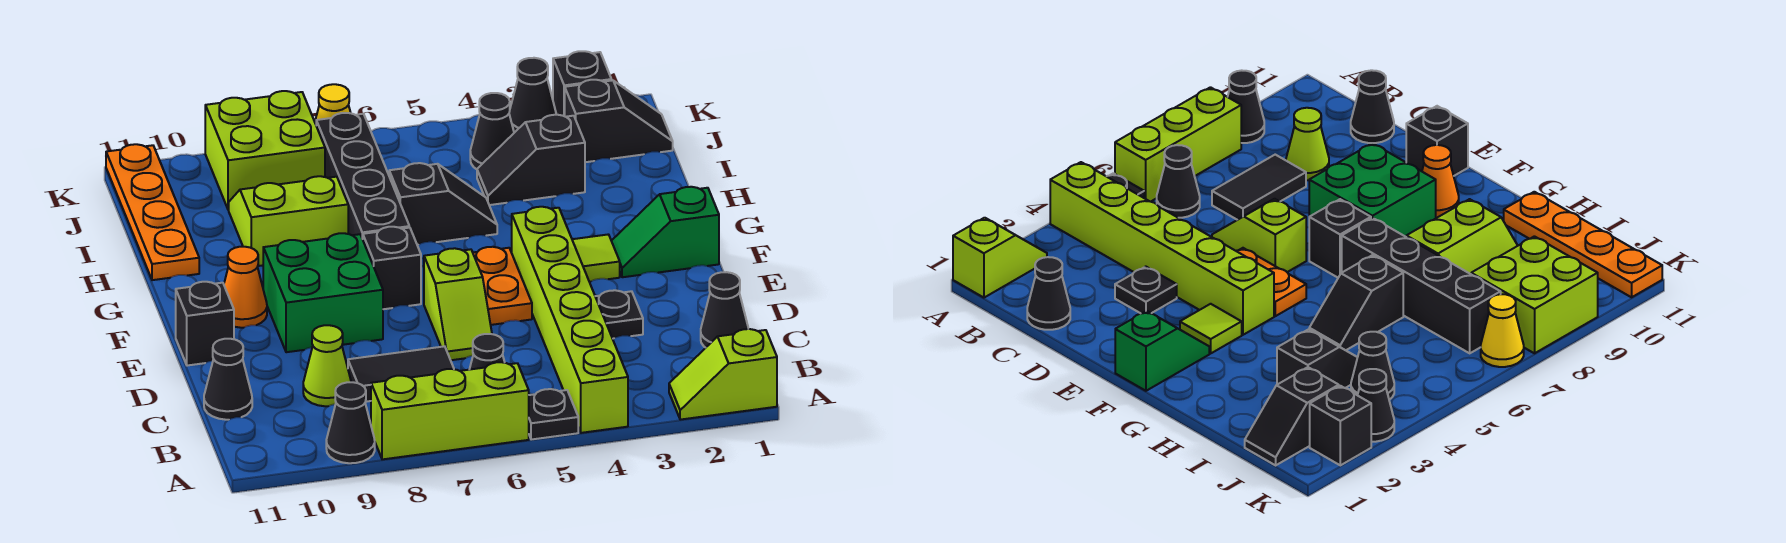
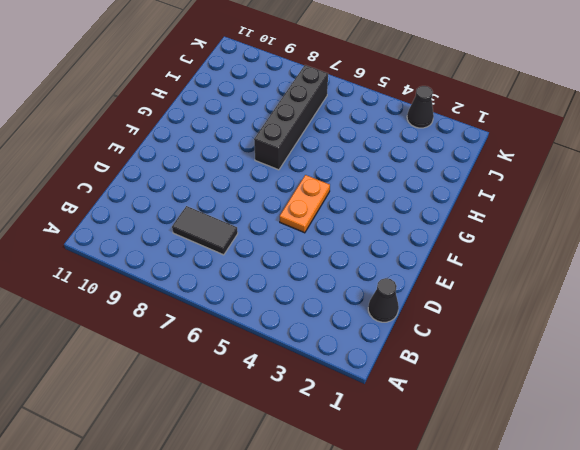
none -> lime slope A1:A2 level 1 top 1
none -> lime brick A4:F4 level 1
none -> black plate A5 level 1
none -> lime brick A6:A8 level 1

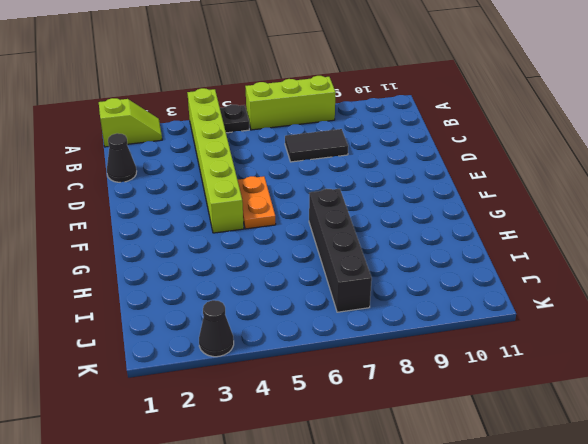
none -> black cone A9 level 1
none -> black cone B6 level 1
none -> lime cone C9 level 1
none -> black cone C11 level 1

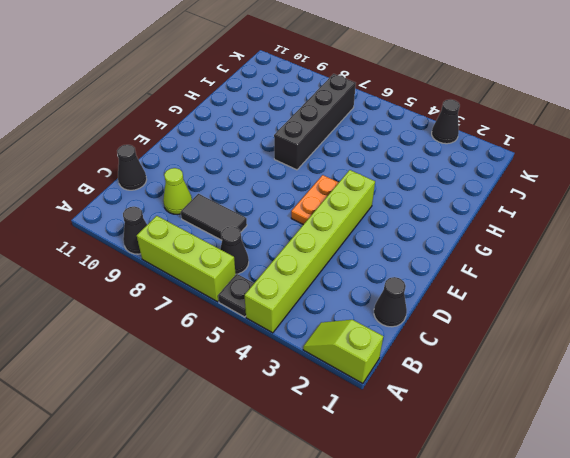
none -> black plate D3 level 1
none -> lime slope D6:E6 level 1 top E
none -> green brick E8:F9 level 1
none -> black brick E11 level 1

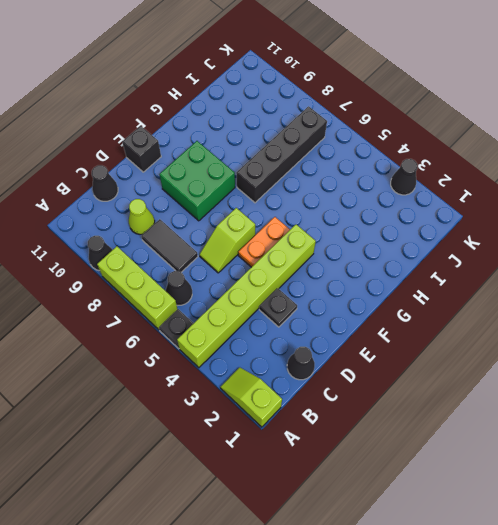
none -> green slope F1:F2 level 1 top 1
none -> lime tile F3 level 1
none -> black brick F7 level 1
none -> orange cone F10 level 1

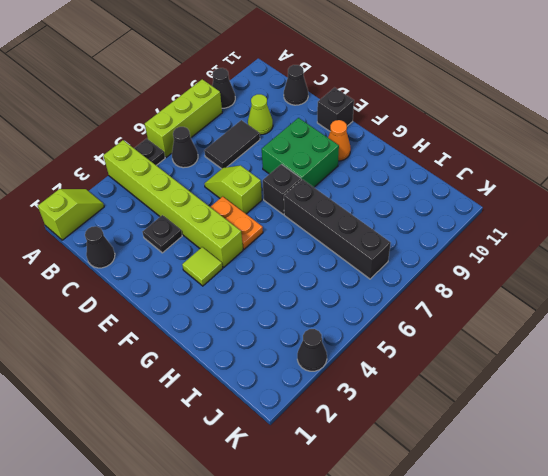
none -> green slope F1:F2 level 1 top 1
none -> black slope H5:H6 level 1 top 6
none -> lime slope H8:I9 level 1 top H
none -> orange plate H11:K11 level 1

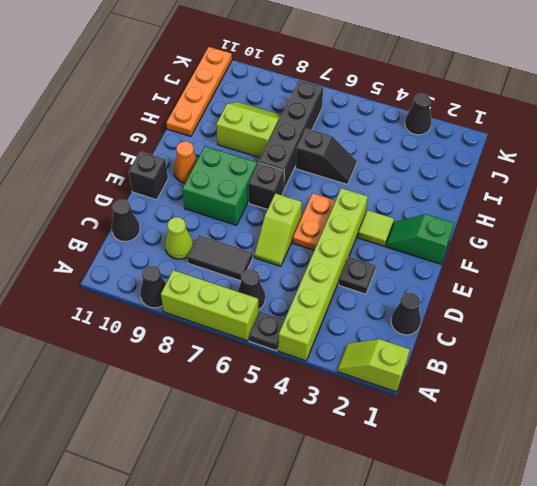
none -> black slope I3:I4 level 1 top 3
none -> black slope J1:J2 level 1 top 2
none -> black cone J4 level 1
none -> lime brick J8:K9 level 1

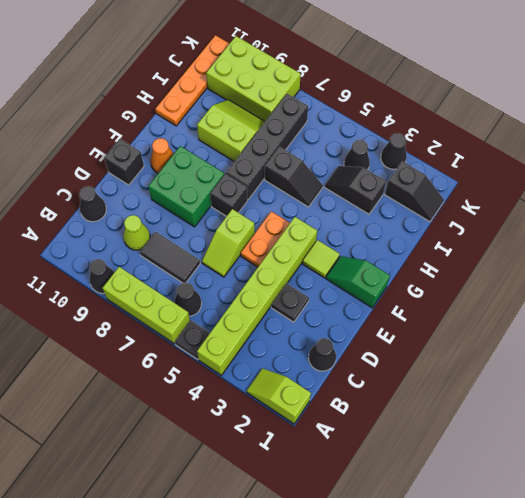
lime brick J8:K10 level 1 -> lime brick J8:K9 level 1
none -> black brick K2 level 1
none -> yellow cone K7 level 1

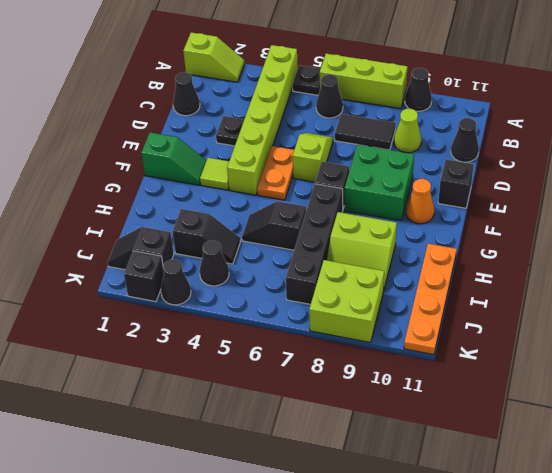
none -> yellow cone K7 level 1

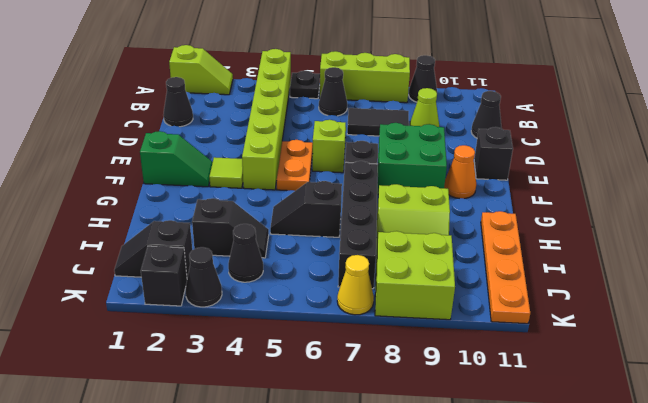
none -> black plate D3 level 1

